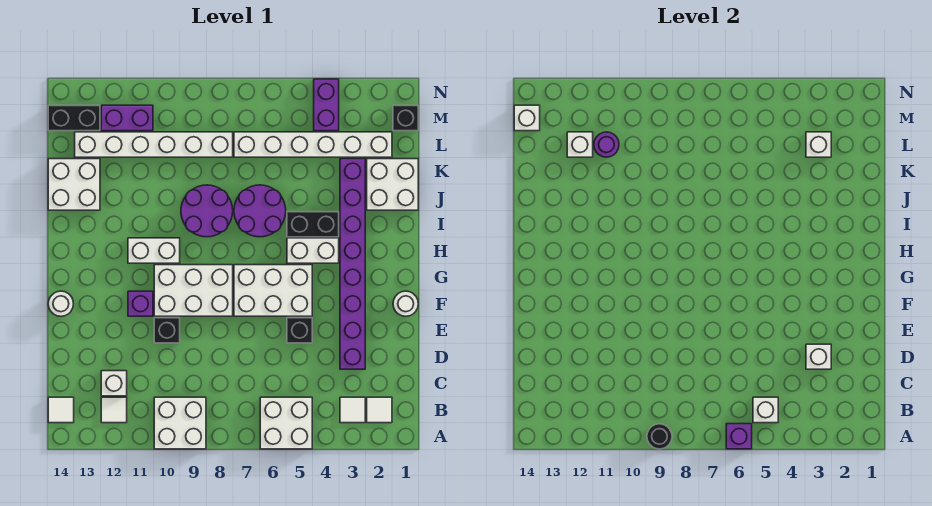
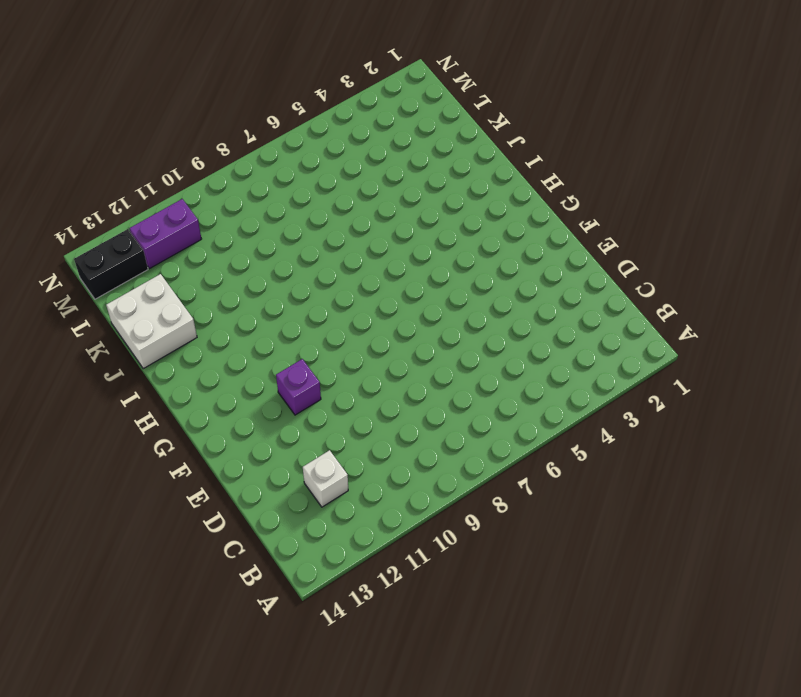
none -> white brick A5:B6 level 1
none -> white brick A9:B10 level 1
none -> white tile B2 level 1
none -> white tile B3 level 1

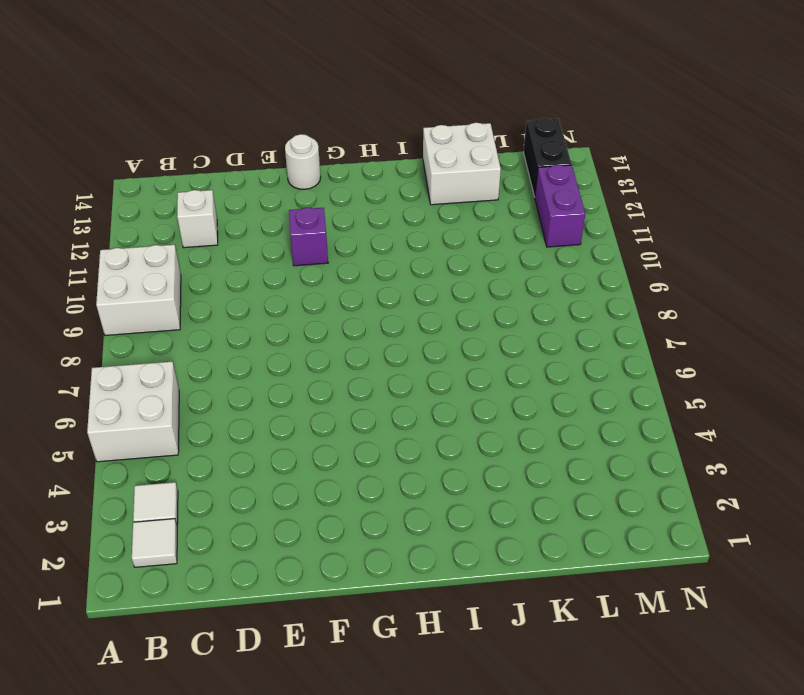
none -> white tile B12 level 1
none -> white tile B14 level 1
none -> purple brick D3:K3 level 1
none -> black brick E5 level 1

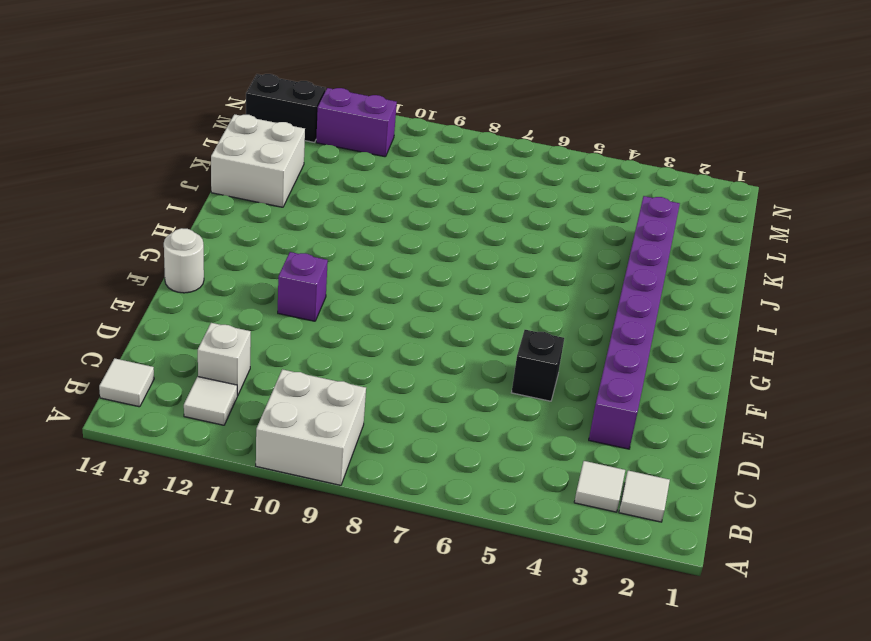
none -> white brick A5:B6 level 1
none -> black brick E10 level 1
none -> white round brick F1 level 1
none -> white brick F5:G7 level 1

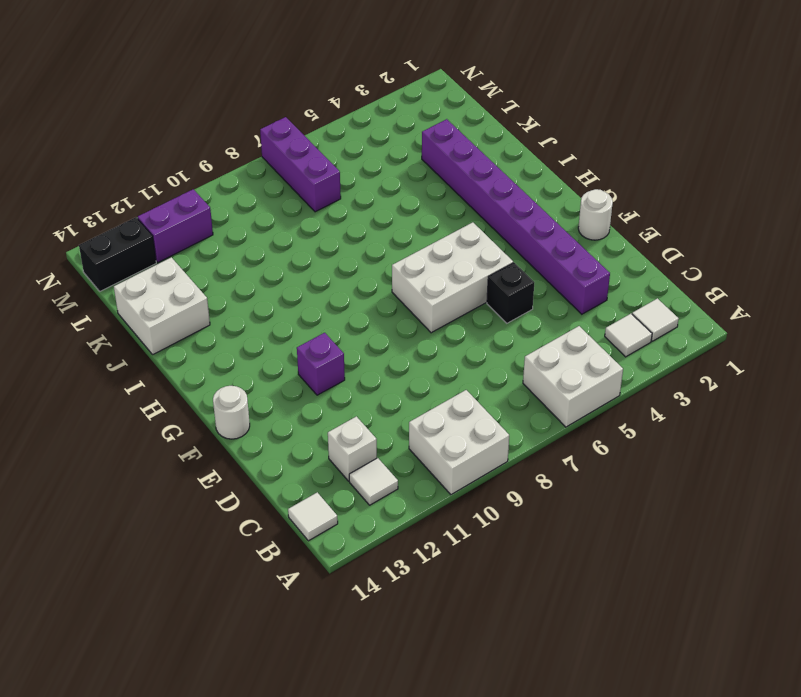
purple brick L7:N7 level 1 -> white brick L2:L7 level 1
none -> black brick E10 level 1
none -> white brick F8:G10 level 1
none -> white brick H4:H5 level 1
none -> white brick H10:H11 level 1

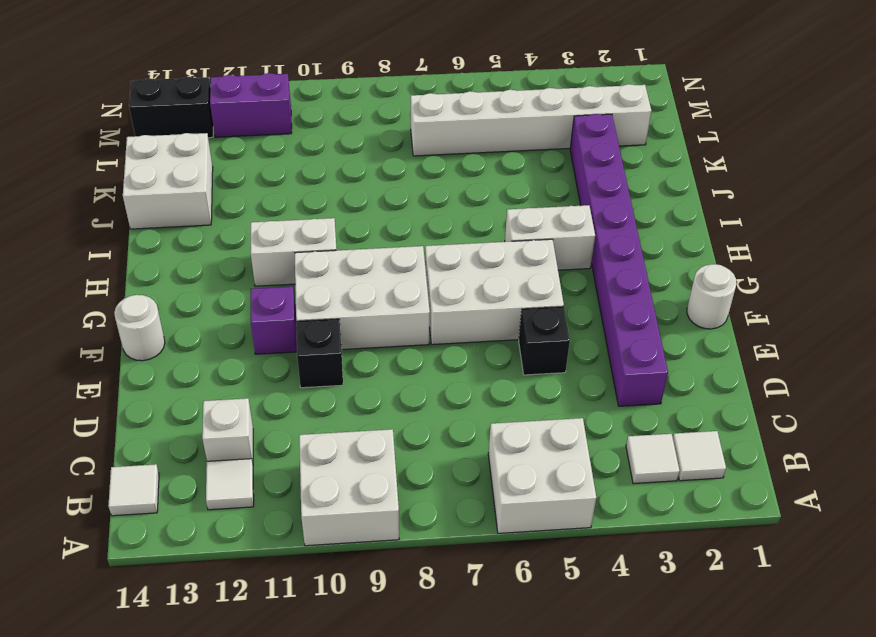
none -> black brick I4:I5 level 1
none -> purple round brick I6:J7 level 1
none -> purple round brick I8:J9 level 1
none -> white brick J1:K2 level 1

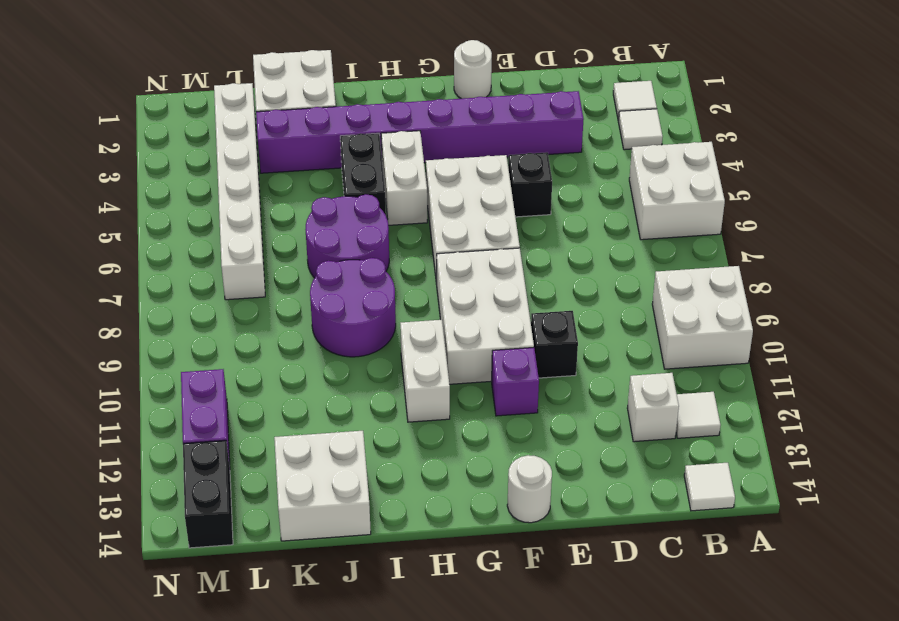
none -> white brick L8:L13 level 1
none -> black brick M1 level 1
none -> purple brick M4:N4 level 1
none -> purple brick A6 level 2

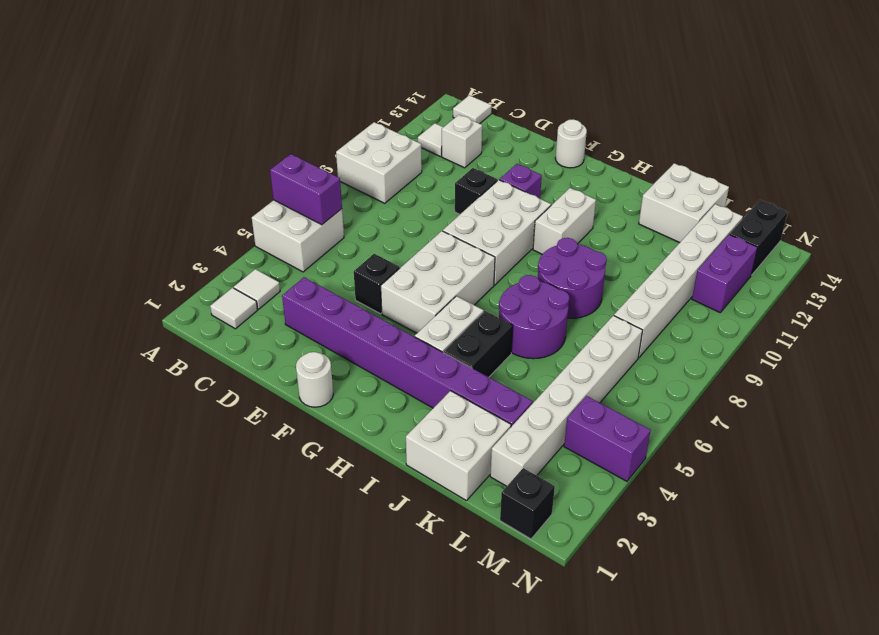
purple brick A6:B6 level 2 -> purple brick A6 level 2
none -> black round brick A9 level 2
none -> white brick B5 level 2
none -> white brick D3 level 2
none -> white brick L3 level 2

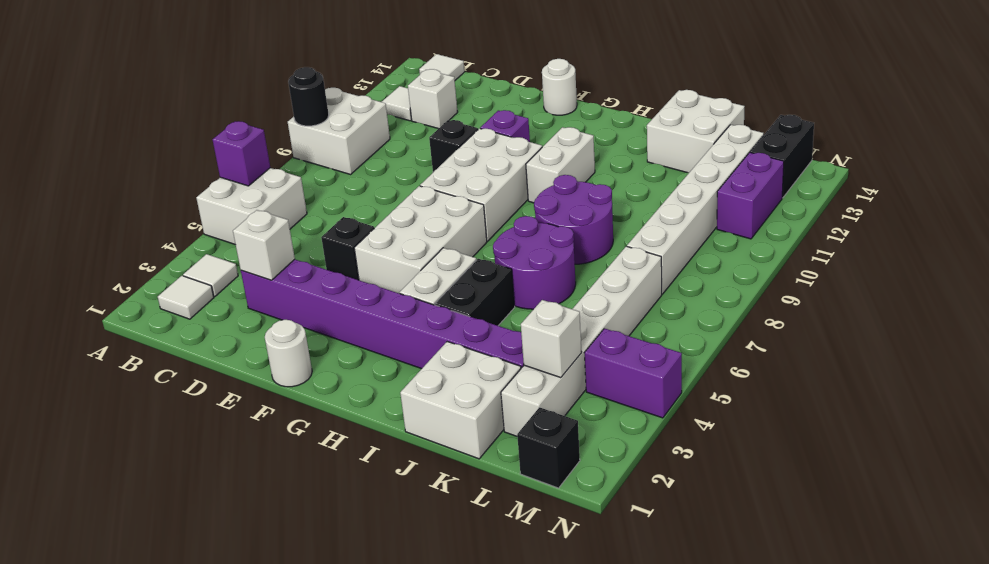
none -> white brick B5 level 2
none -> purple round brick L11 level 2
none -> white brick L12 level 2
none -> white brick M14 level 2

